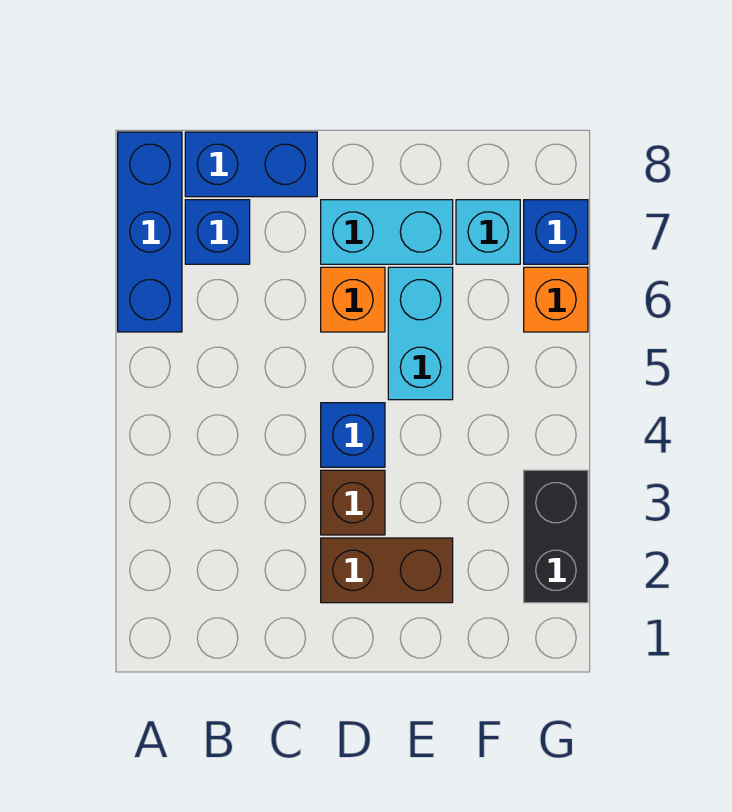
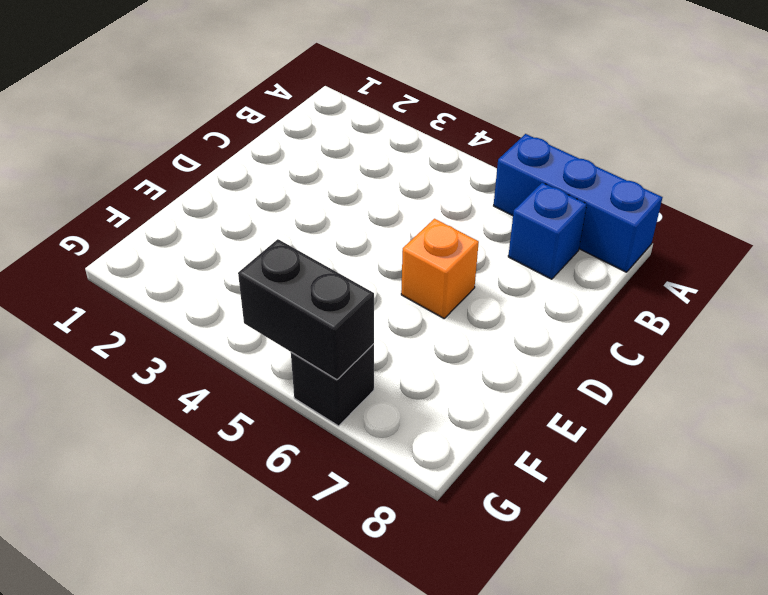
black brick G5:G6 level 2 -> black brick G2:G3 level 1
black brick G6 level 1 -> orange brick G6 level 1
none -> blue brick B8:C8 level 1
none -> brown brick D2:E2 level 1
none -> brown brick D3 level 1

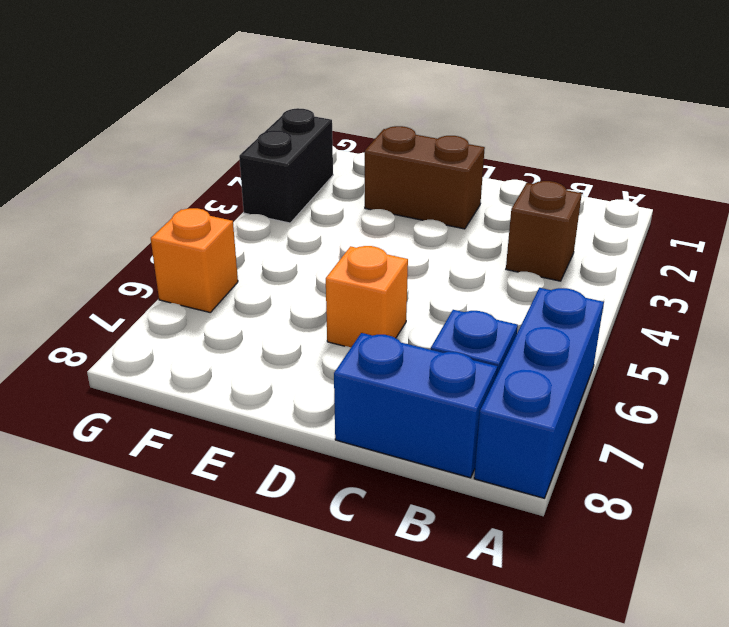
brown brick B3 level 1 -> brown brick D3 level 1
none -> blue brick D4 level 1
none -> cyan brick D7:E7 level 1
none -> cyan brick E5:E6 level 1

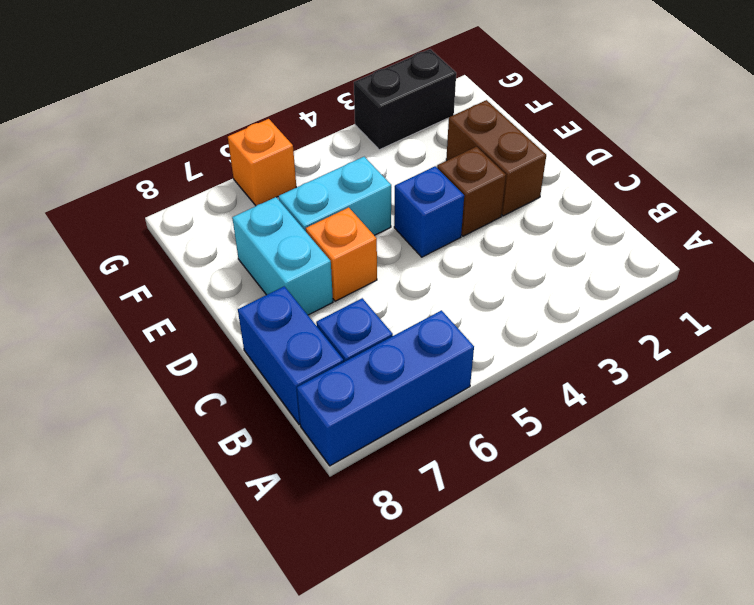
none -> cyan brick F7 level 1
none -> blue brick G7 level 1

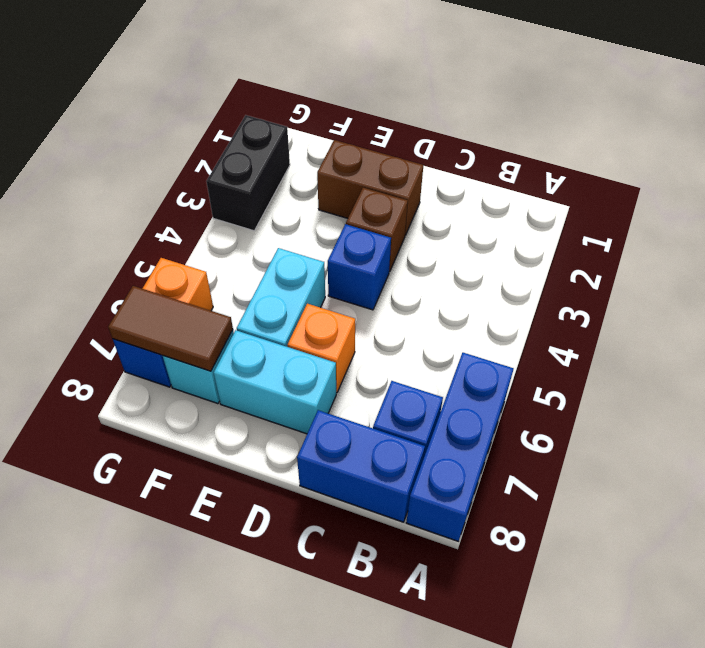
brown tile F7:G7 level 2 -> none

